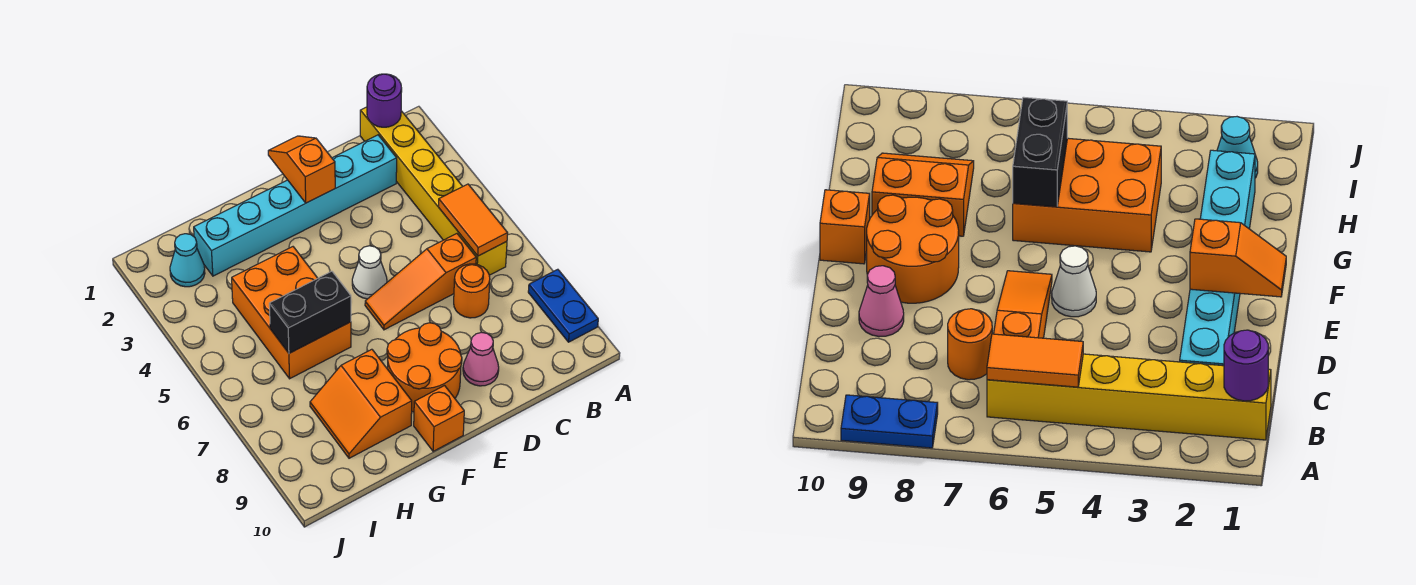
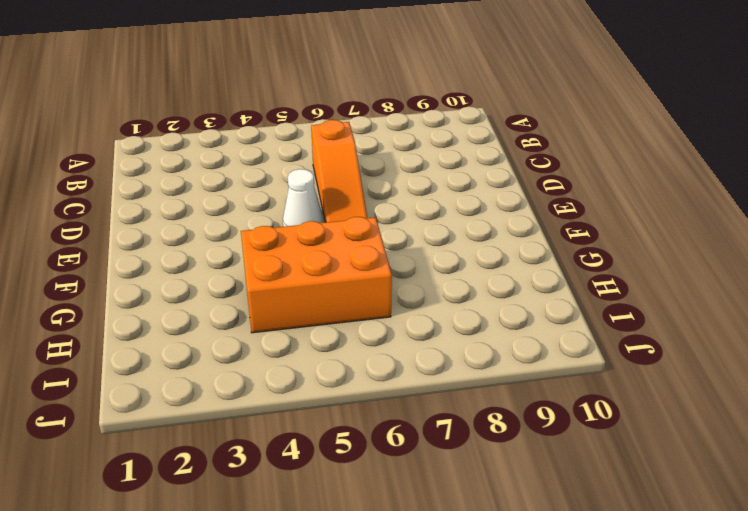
none -> blue plate A8:A9 level 1
none -> yellow brick B1:B6 level 1
none -> cyan brick C2:H2 level 1

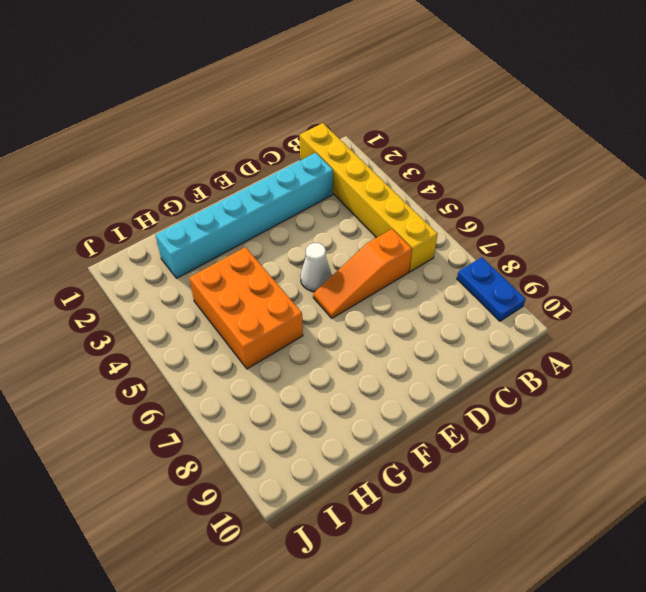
none -> orange round brick C7 level 1
none -> pink cone D9 level 1
none -> orange round brick E8:F9 level 1

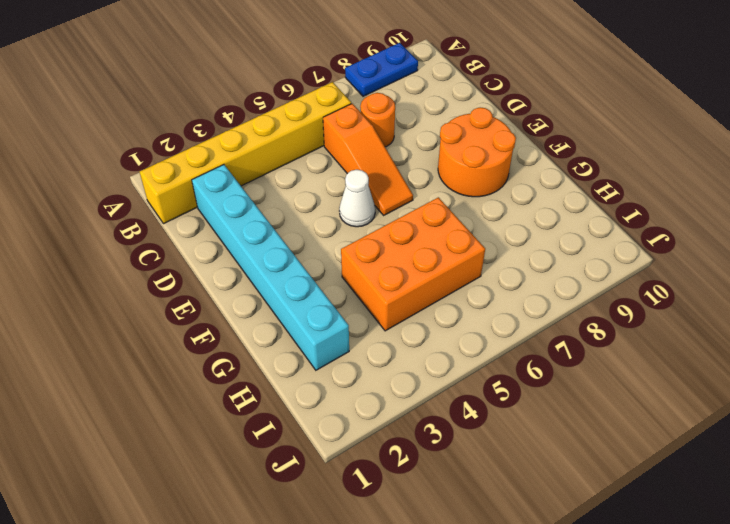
none -> pink cone D9 level 1
none -> orange brick F10 level 1
none -> orange slope G8:H9 level 1 top G

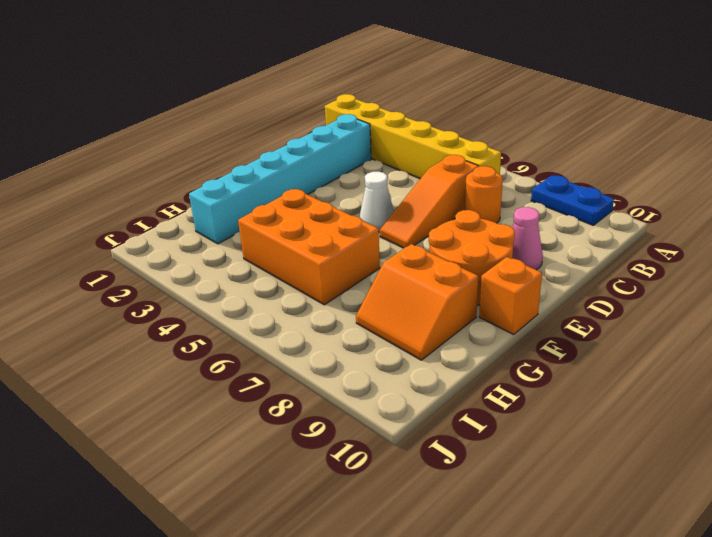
none -> cyan cone I2 level 1
none -> purple round brick B1 level 2
none -> orange tile B5:B6 level 2

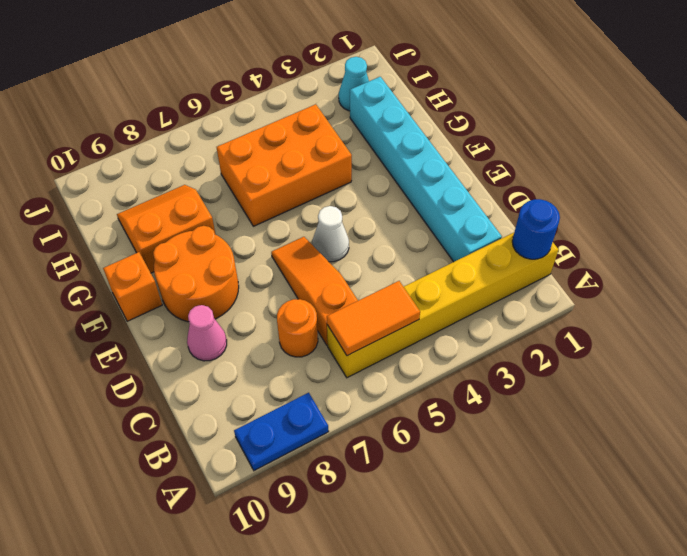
blue round brick B1 level 2 -> purple round brick B1 level 2
none -> orange slope E1:E2 level 2 top 2
none -> black brick G6:H6 level 2

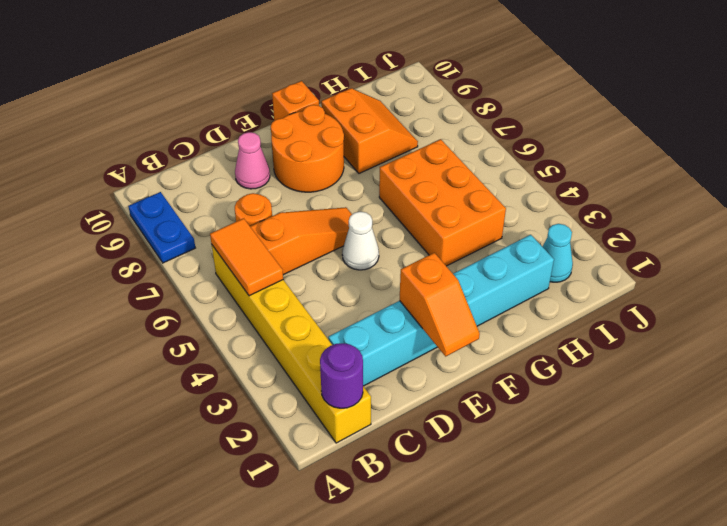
none -> black brick G6:H6 level 2

